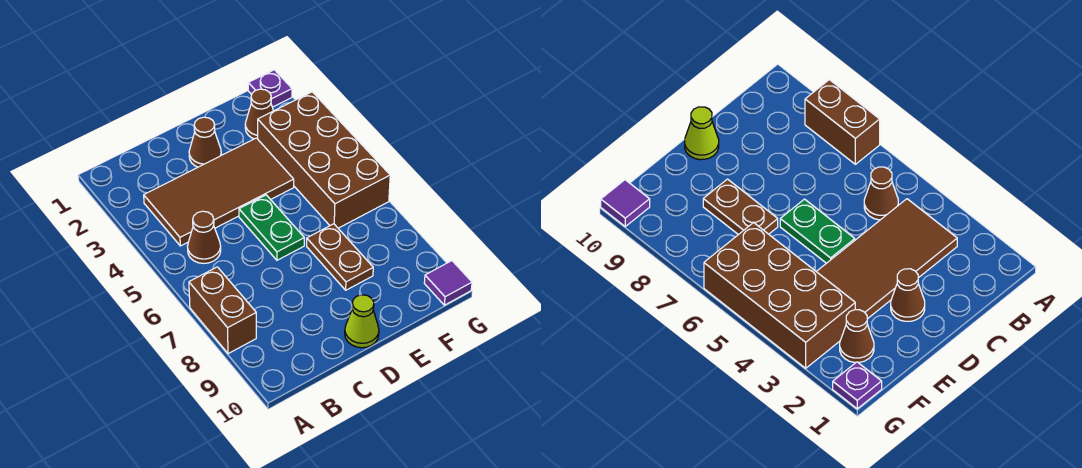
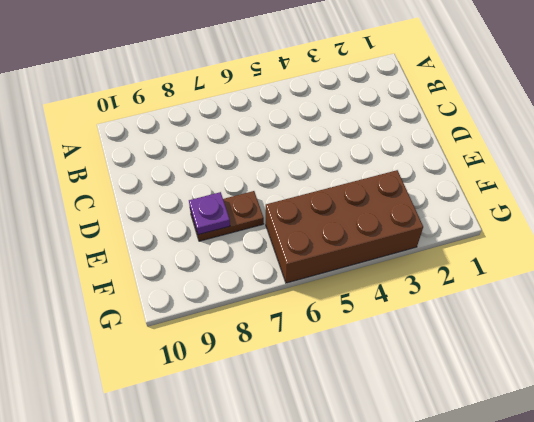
purple plate E8 level 2 -> purple plate G1 level 1
none -> brown brick A7:A8 level 1
none -> brown tile B3:E4 level 1

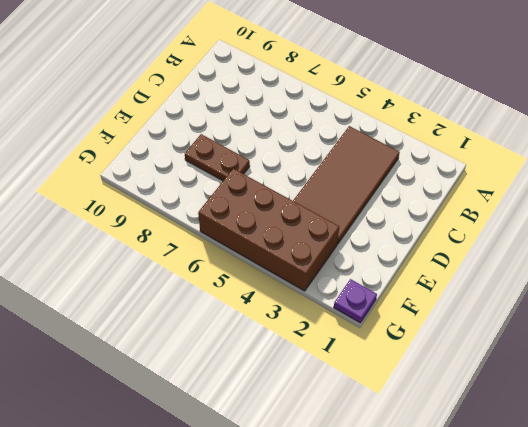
none -> brown brick A7:A8 level 1
none -> brown cone B5 level 1

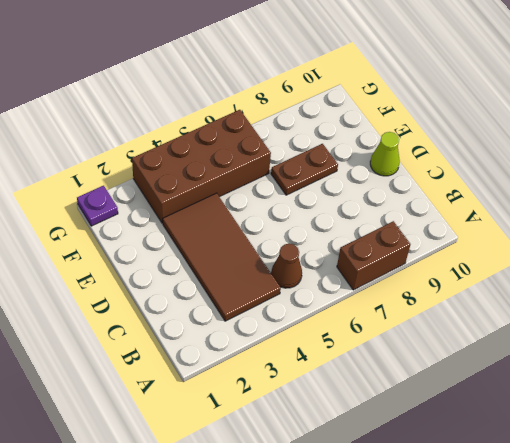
none -> brown cone D2 level 1
none -> green plate D5:D6 level 1

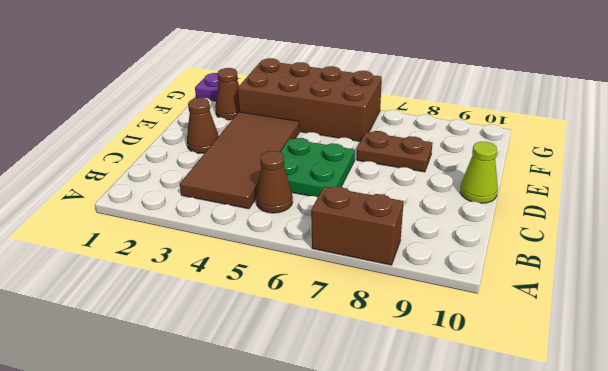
green plate C5:D6 level 1 -> green plate D5:D6 level 1
none -> purple tile G10 level 1

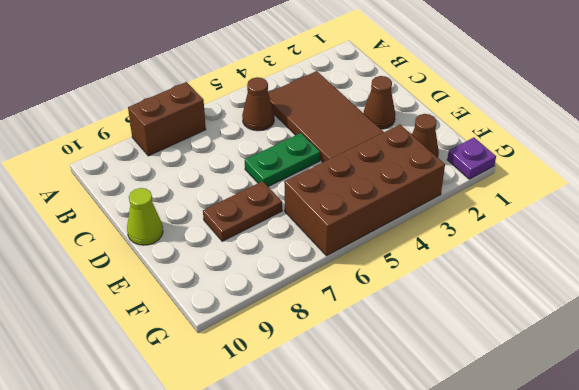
none -> purple tile G10 level 1

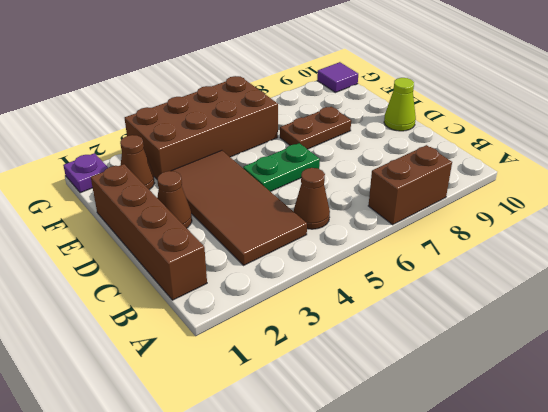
brown brick B1:E1 level 1 -> none

